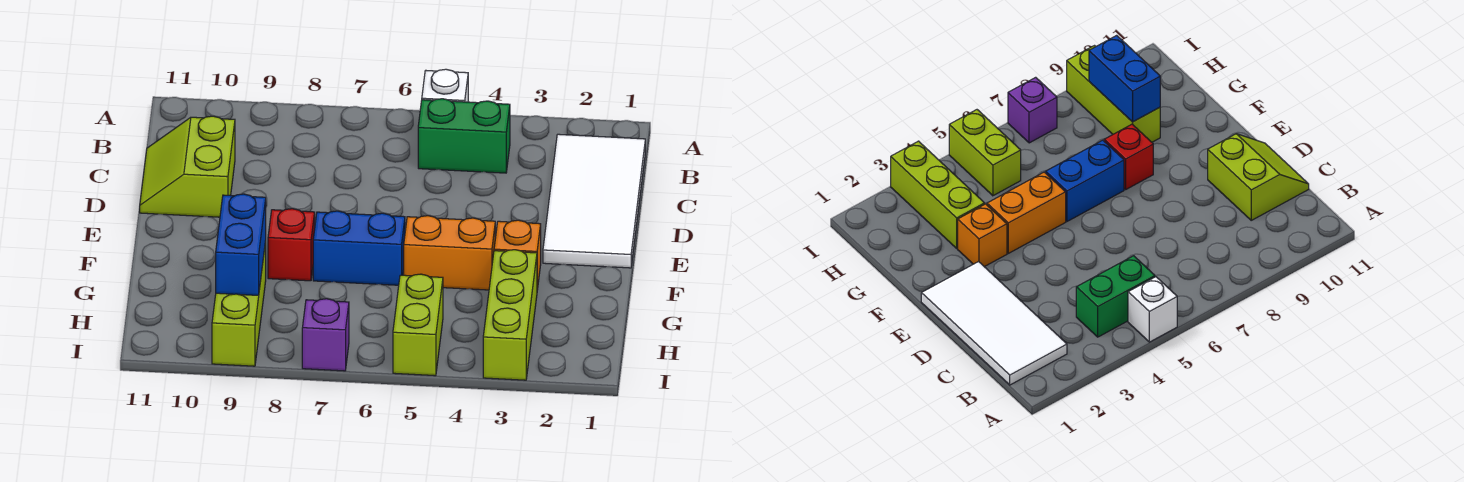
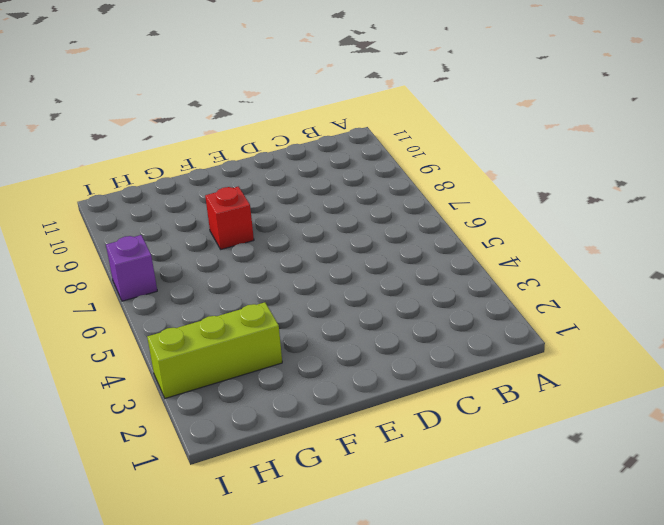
none -> white brick A5 level 1
none -> white tile B1:E2 level 1
none -> green brick B4:B5 level 1

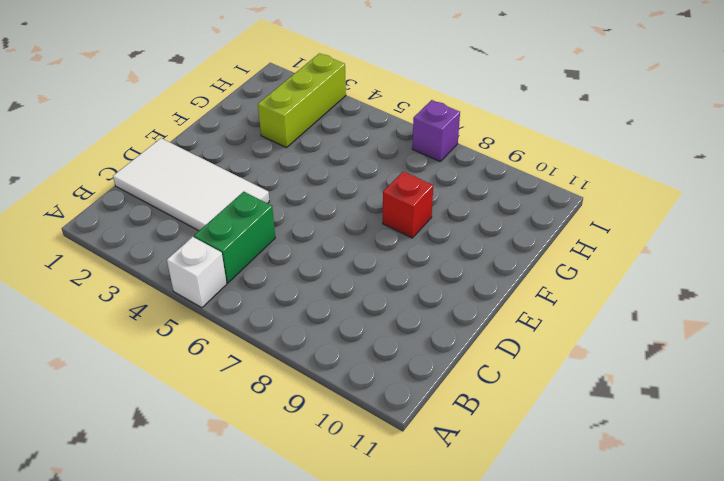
green brick B5:C5 level 1 -> green brick B4:B5 level 1
white tile C1:D4 level 1 -> white tile B1:E2 level 1
none -> lime slope C10:D11 level 1 top 10
none -> orange brick F3 level 1
none -> orange brick F4:F5 level 1

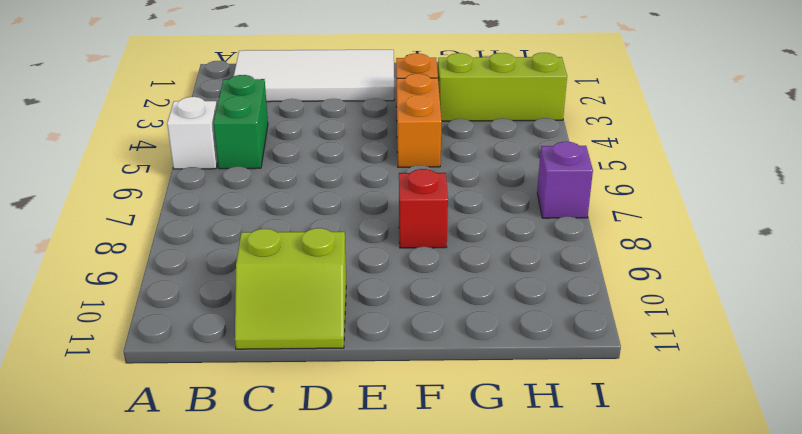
none -> blue brick F6:F7 level 1
none -> lime brick G9:I9 level 1
none -> lime brick H5:I5 level 1

